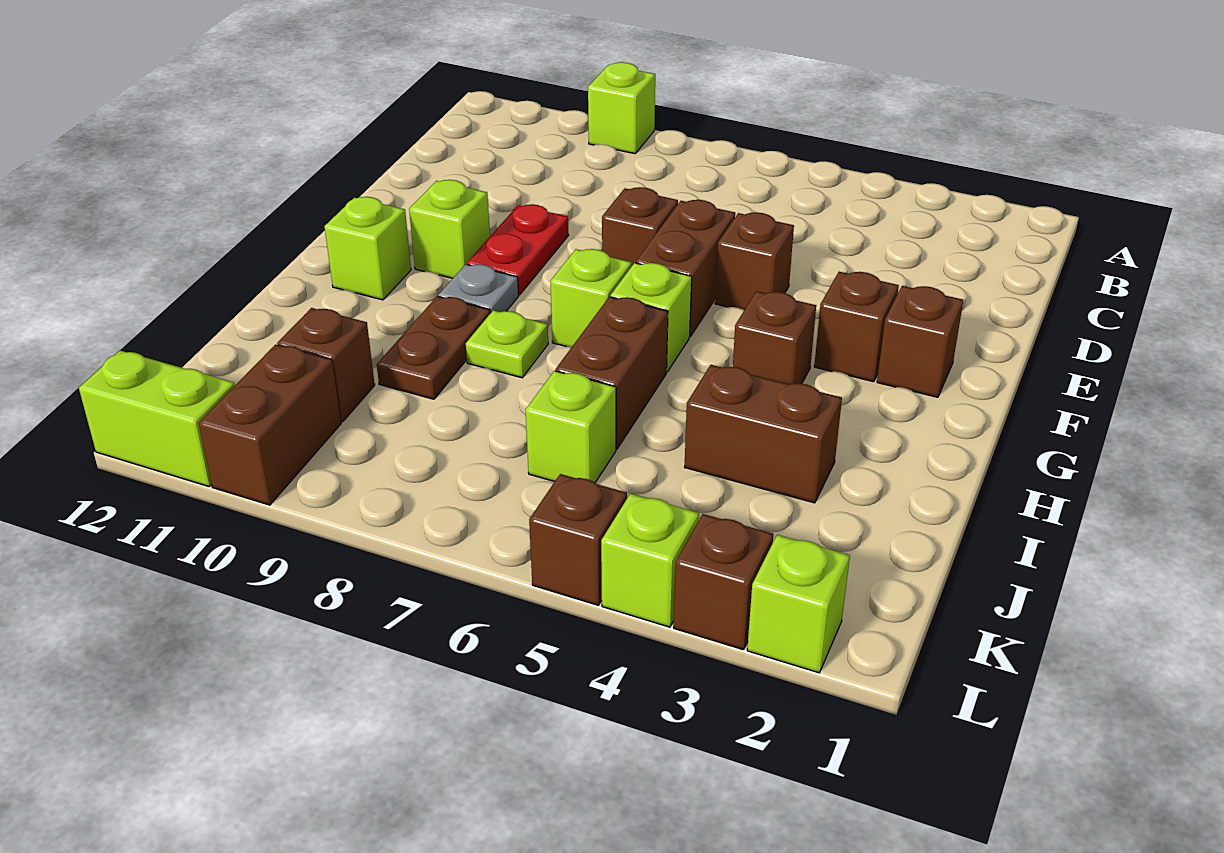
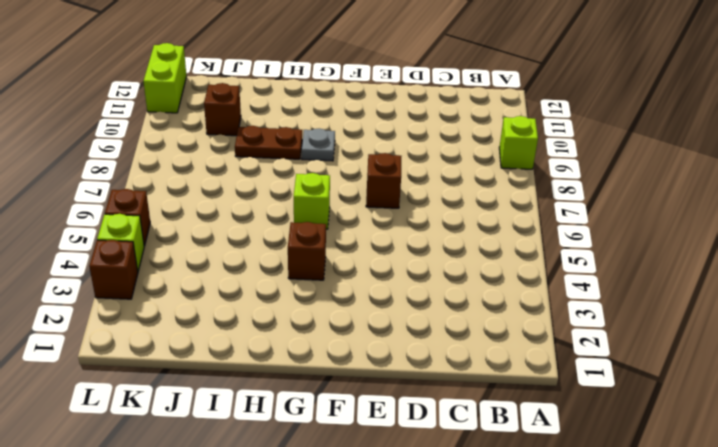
none -> brown brick E5 level 1
none -> brown brick E6:F6 level 1
none -> red plate E9:F9 level 1

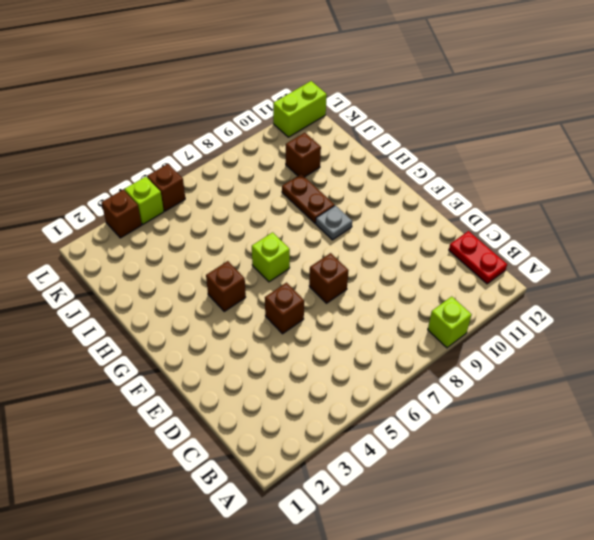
red plate B12:C12 level 1 -> red plate E9:F9 level 1
none -> brown brick E6:F6 level 1
none -> brown brick F2 level 1
none -> brown brick F3 level 1

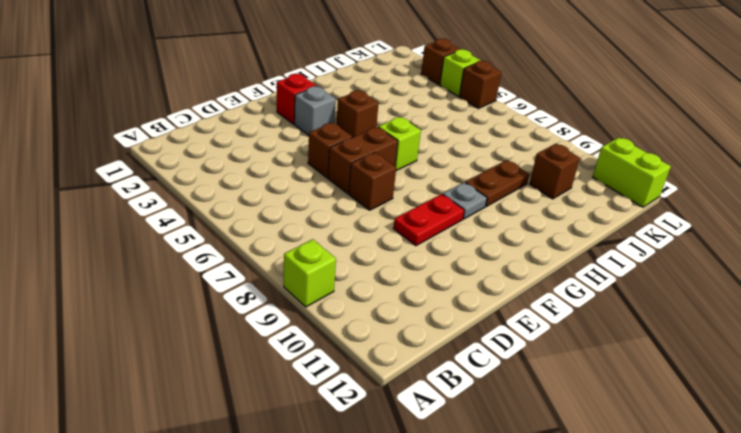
red brick F2 level 1 -> brown brick F2 level 1
grey brick F3 level 1 -> brown brick F3 level 1
none -> lime brick F10 level 1
none -> lime brick G7 level 1
none -> lime brick G11 level 1

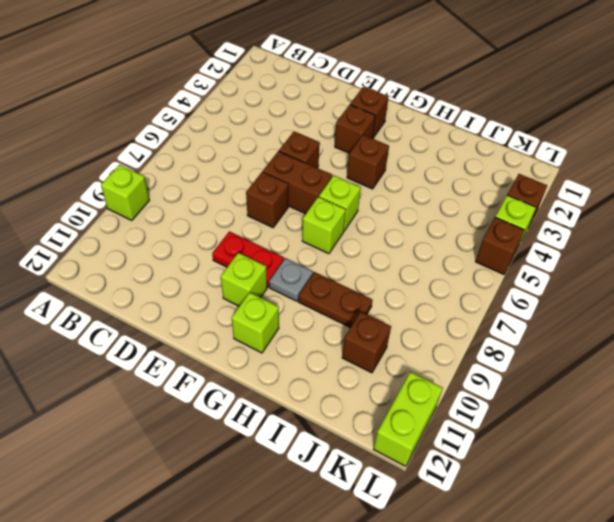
none -> brown brick H6:I6 level 1
none -> lime plate H8 level 1
none -> brown brick I3:I4 level 1

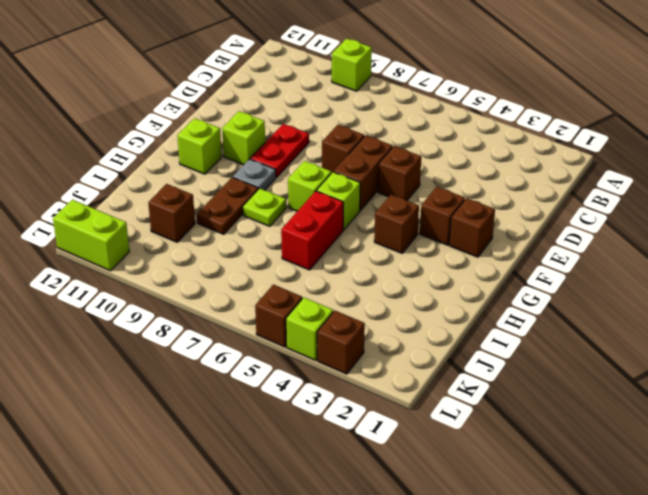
red brick H6:I6 level 1 -> brown brick H6:I6 level 1
none -> brown brick I3:I4 level 1
none -> lime brick J6 level 1
none -> brown brick K10:L10 level 1

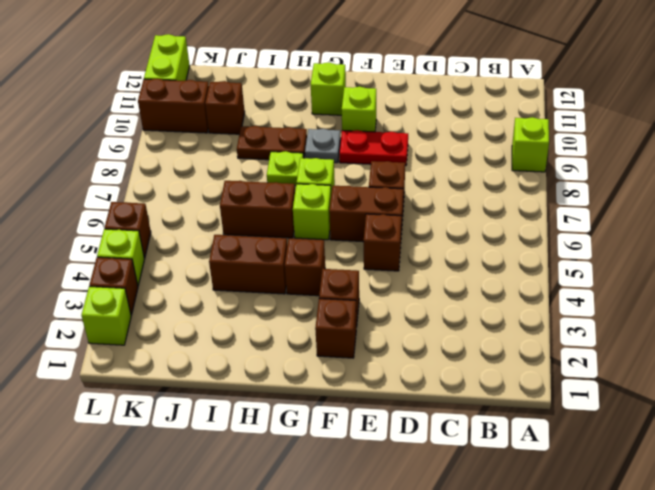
brown brick H4:I4 level 1 -> brown brick I3:I4 level 1
none -> lime brick J6 level 1

